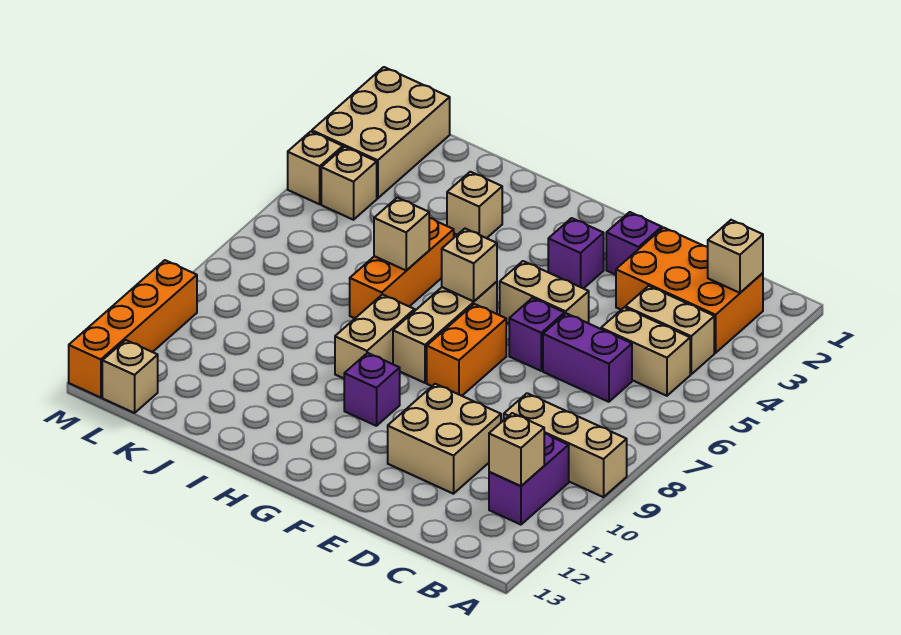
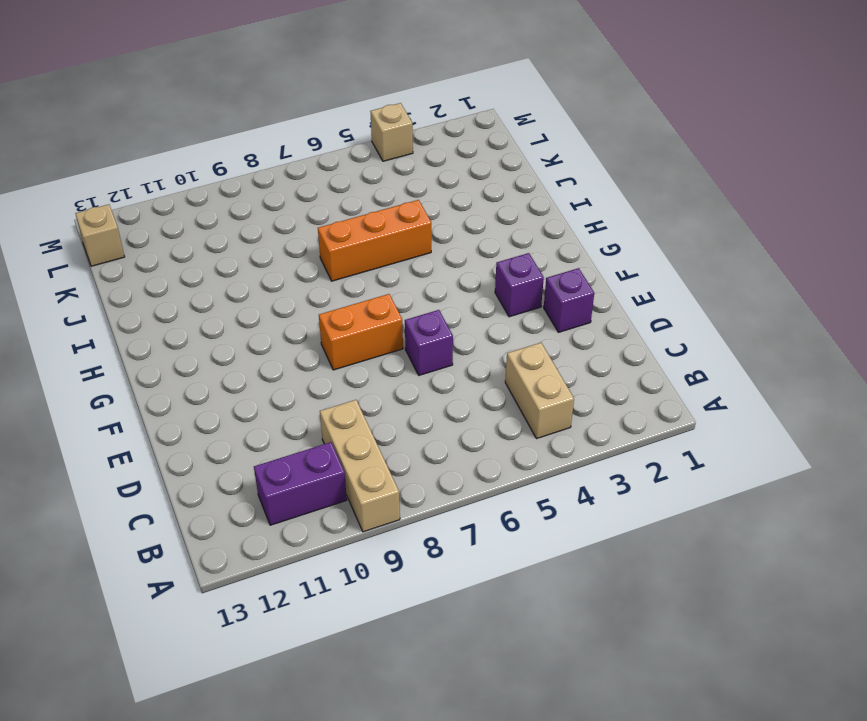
none -> orange brick B2:D3 level 1
none -> tan brick B5:C5 level 1
none -> purple brick C6:D6 level 1

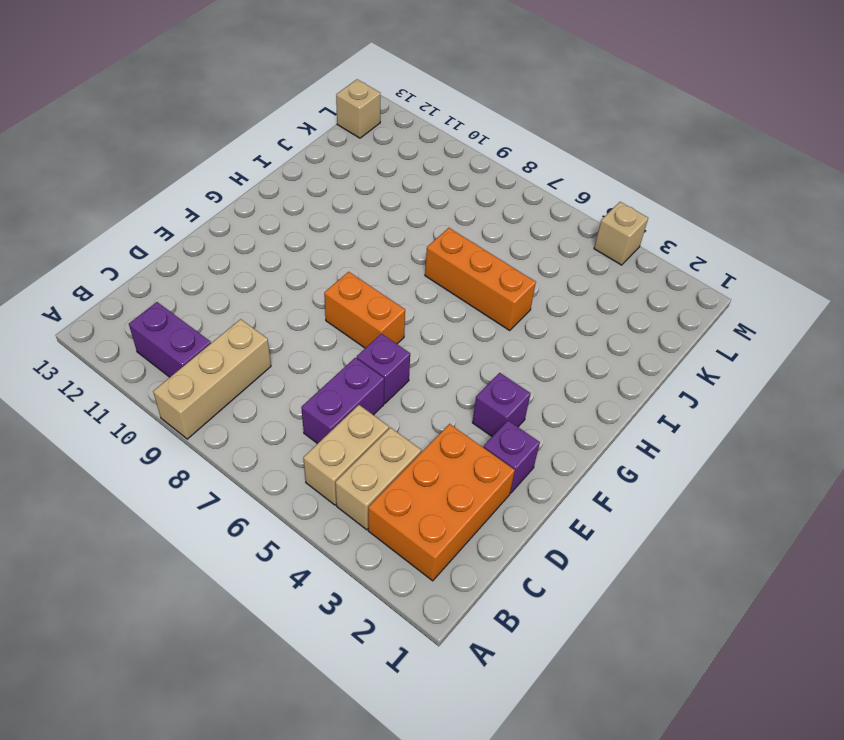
none -> tan brick D10:E11 level 1
none -> tan brick E5:F5 level 1
none -> tan brick G6:G8 level 1

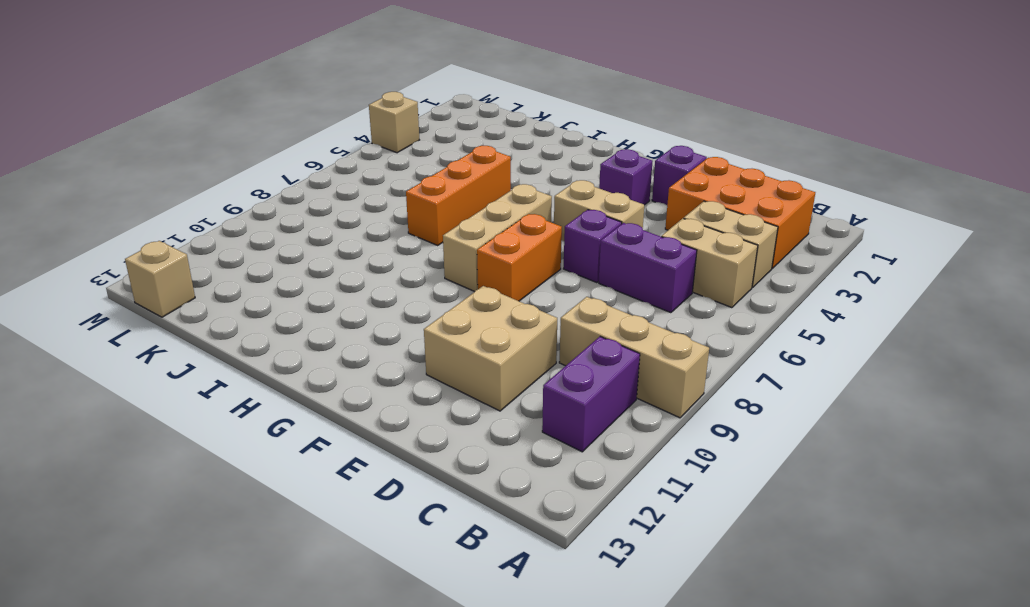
none -> purple brick G10 level 1
none -> tan brick H8:H9 level 1
none -> tan brick I3 level 1

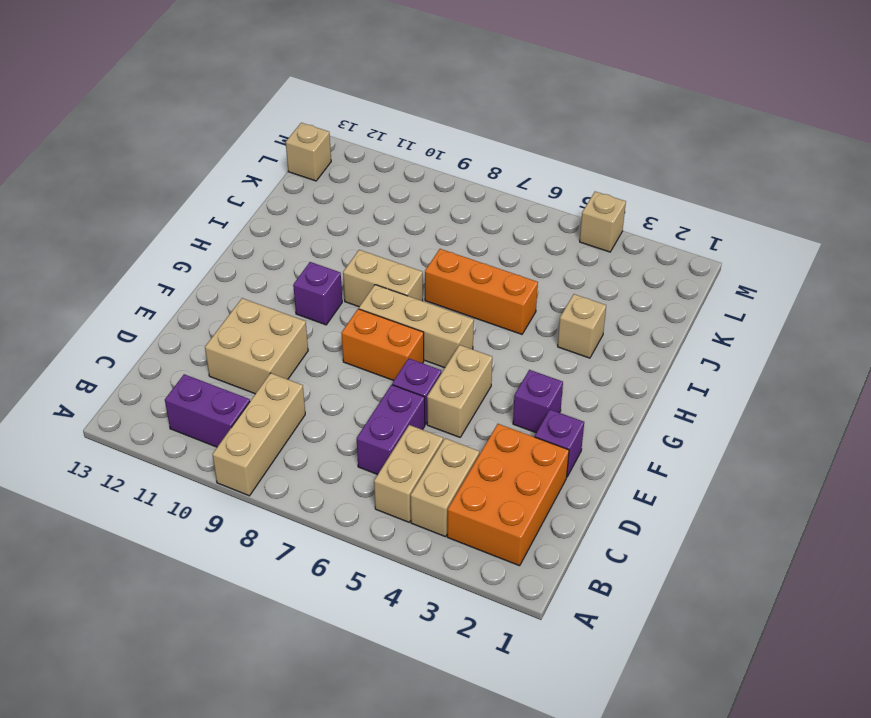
none -> tan brick L1:M3 level 1
none -> tan brick L4 level 1
none -> orange brick M10:M13 level 1

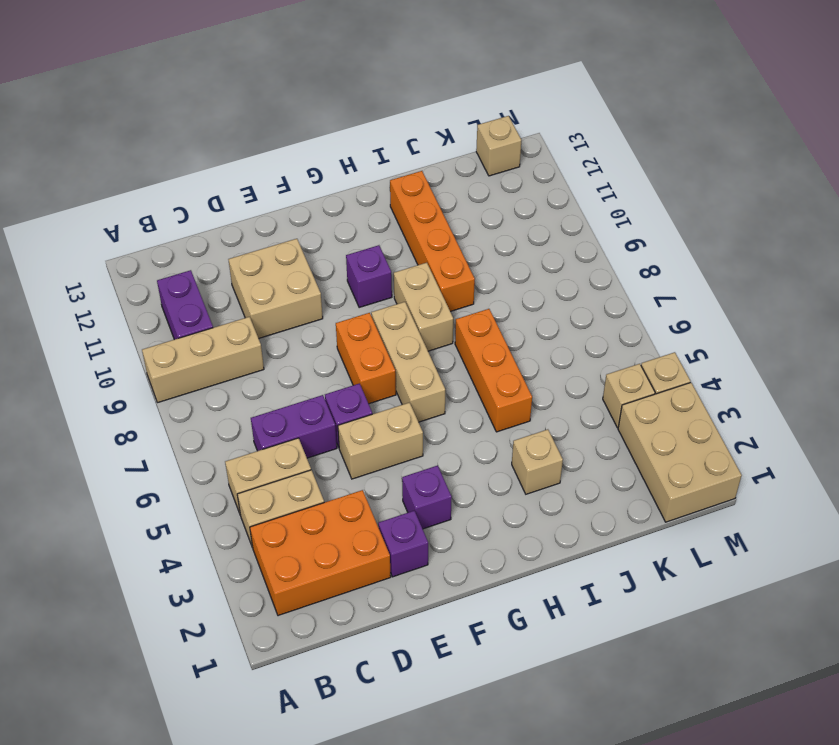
orange brick I9:I12 level 1 -> orange brick M10:M13 level 1
none -> tan brick B2 level 2
none -> tan brick B11 level 2
none -> tan brick G6 level 2

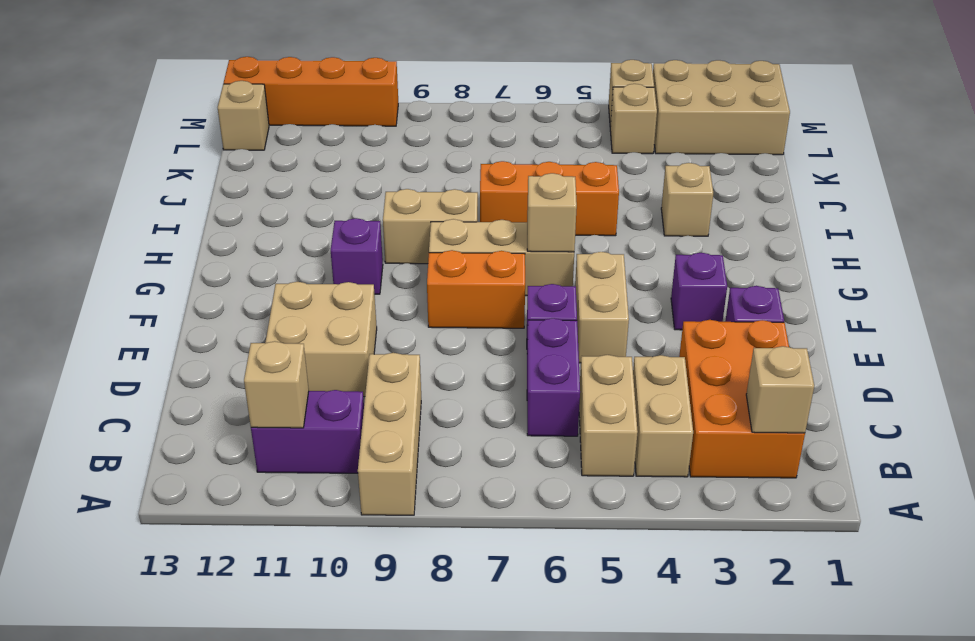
none -> tan brick I6 level 2

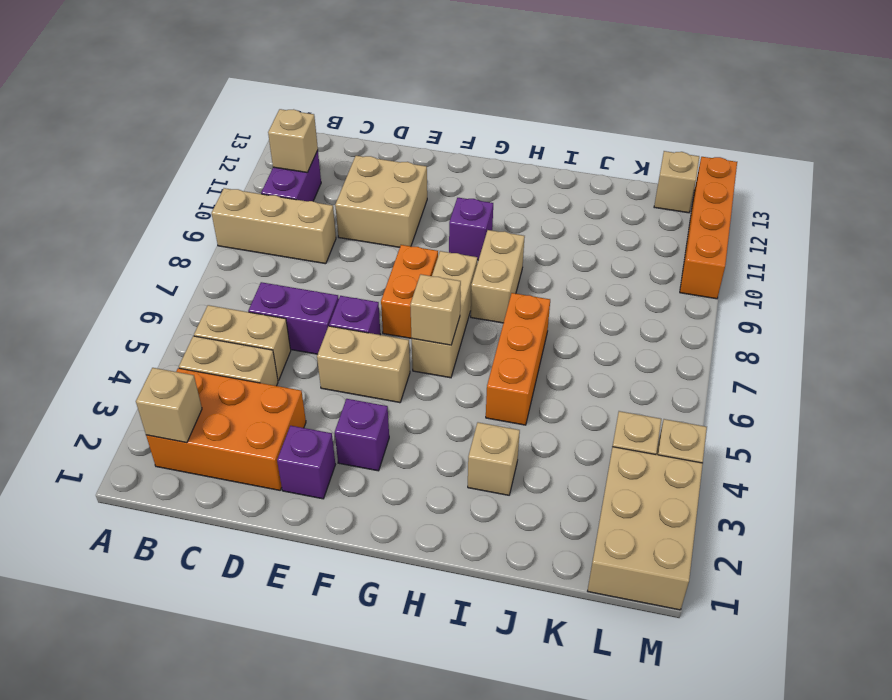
none -> tan brick I6 level 2

